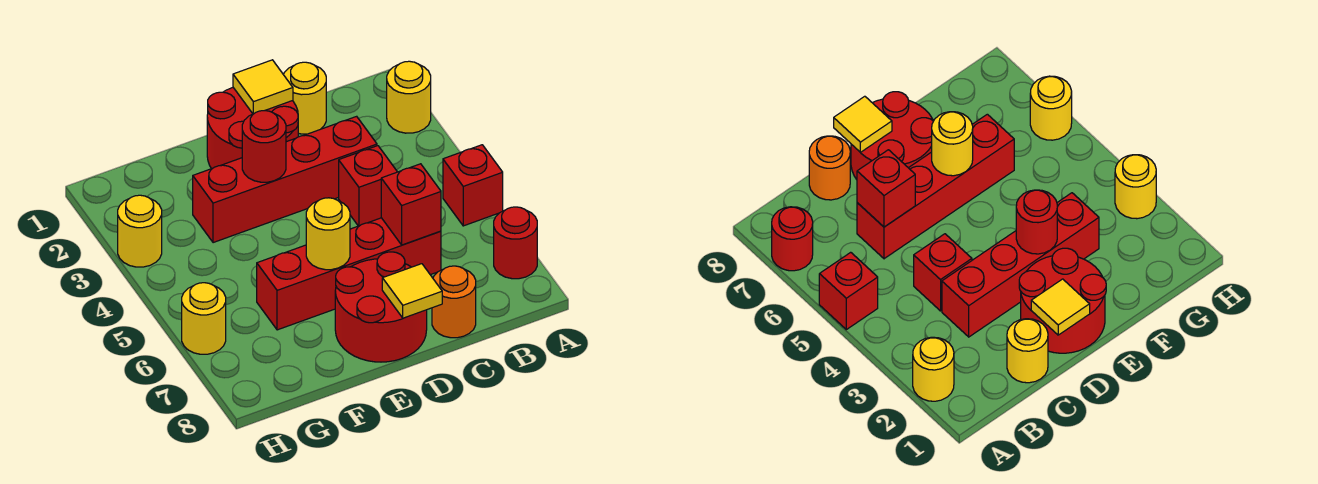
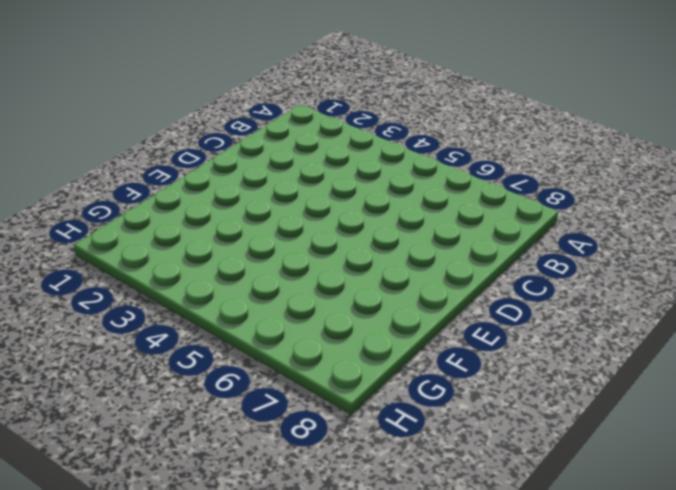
none -> yellow round brick A2 level 1
none -> red brick A5 level 1
none -> red round brick A7 level 1

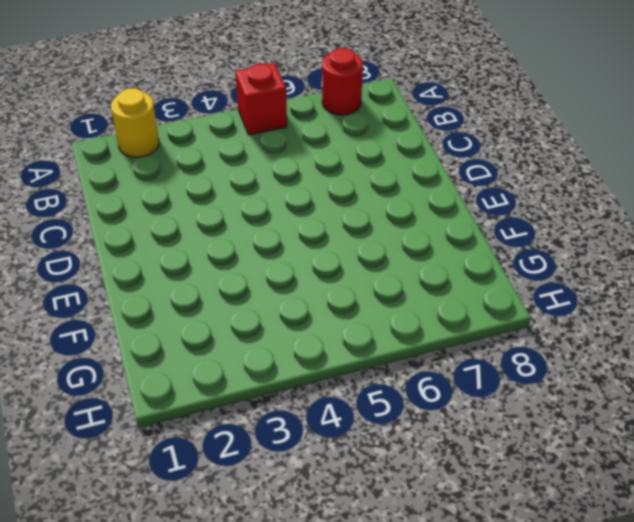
none -> yellow round brick C1 level 1
none -> red brick C3:F3 level 1
none -> red brick C4 level 1

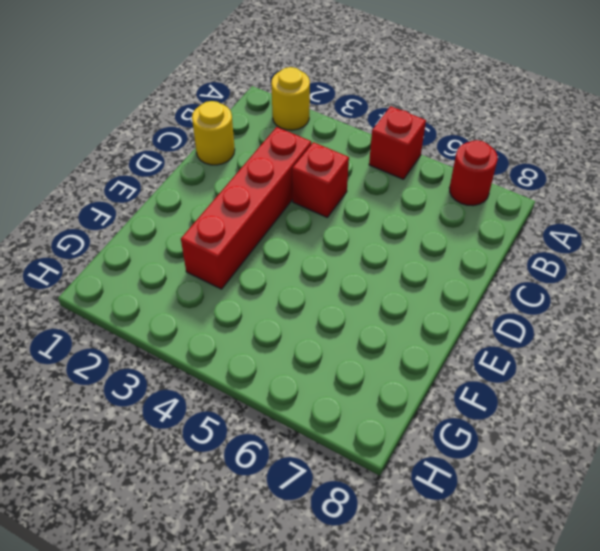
none -> red brick C6:F6 level 1
none -> orange round brick C8 level 1
none -> red round brick D1:E2 level 1

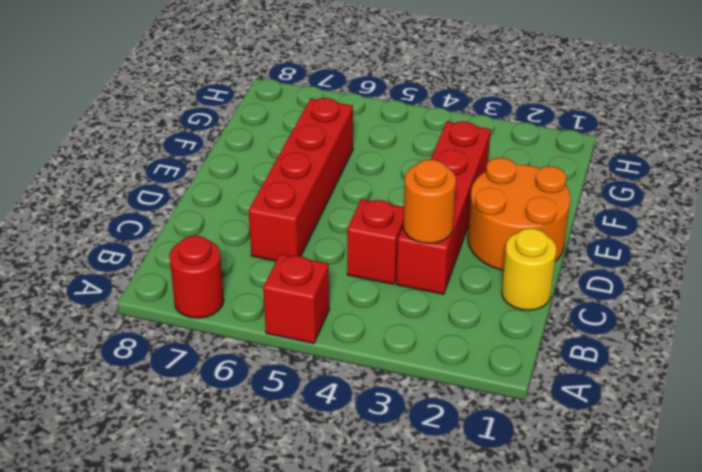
orange round brick C3 level 2 -> orange round brick C8 level 1
orange round brick D1:E2 level 1 -> red round brick D1:E2 level 1
none -> yellow round brick A2 level 1
none -> red round brick D7:E8 level 1
none -> yellow round brick H3 level 1

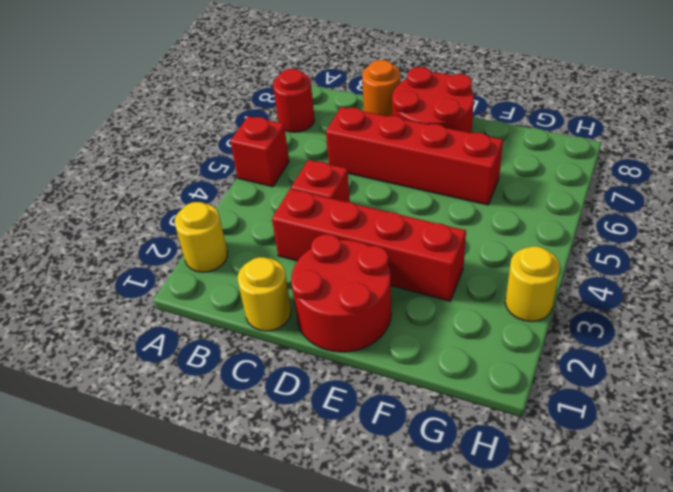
none -> yellow round brick H6 level 1
none -> red brick C6 level 2
none -> yellow tile D1 level 2

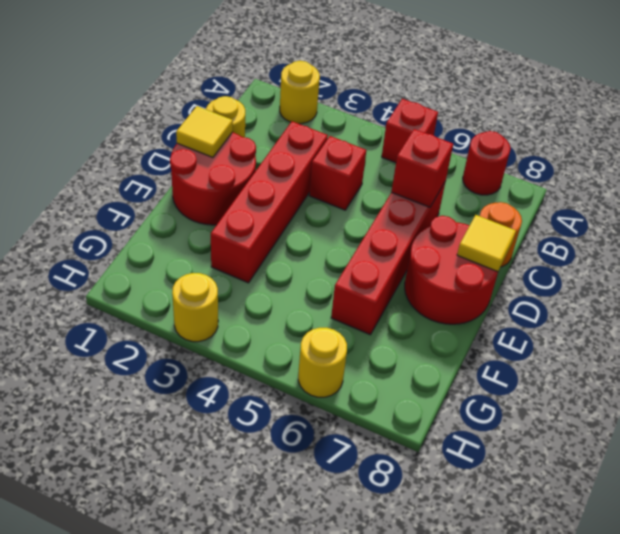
none -> red round brick E3 level 2
none -> yellow round brick E6 level 2

